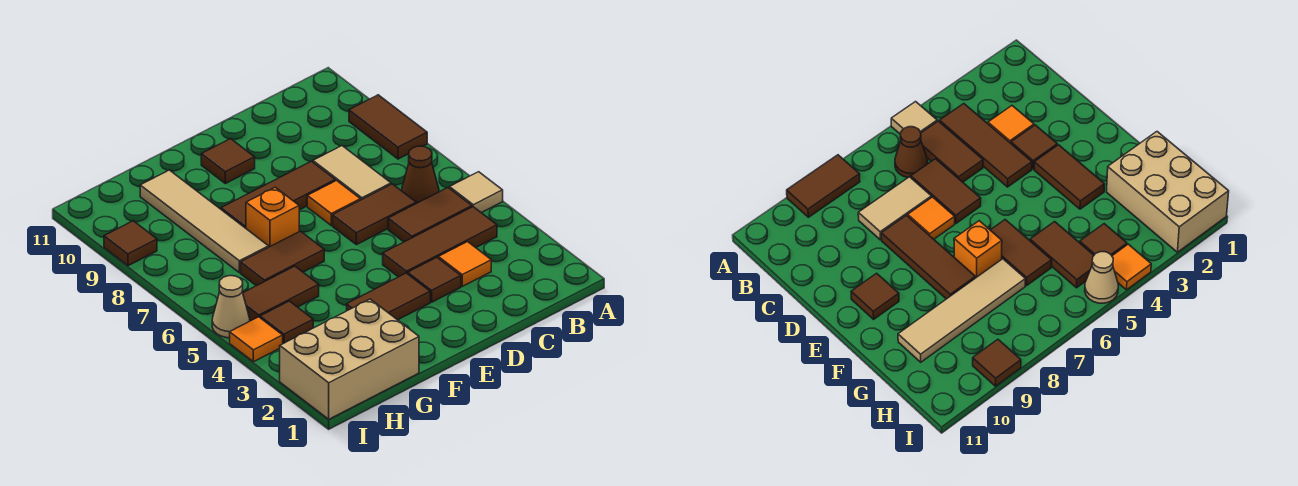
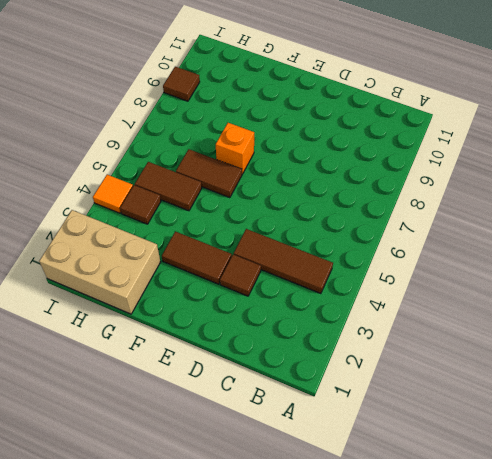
none -> tan tile A5 level 1
none -> brown tile A8:A9 level 1
none -> brown tile B5:C5 level 1

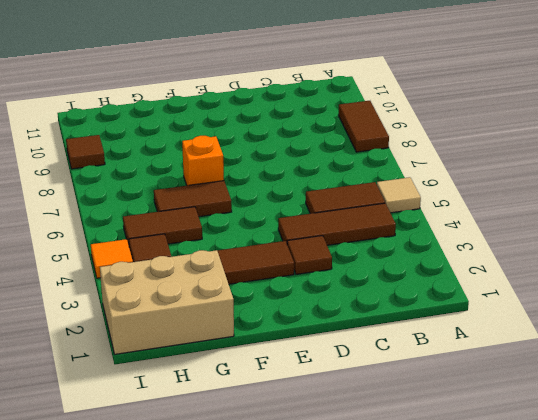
none -> brown cone B6 level 1
none -> orange tile C3 level 1
none -> brown tile C6:D6 level 1

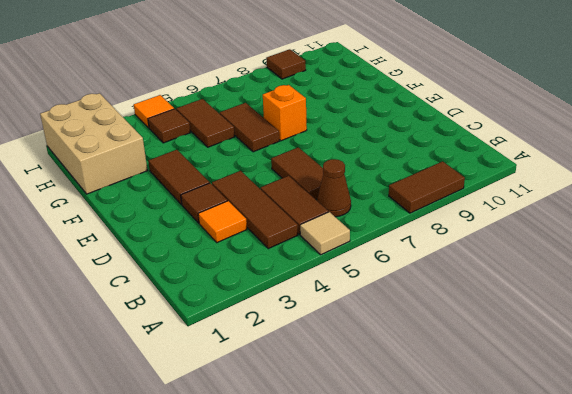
none -> tan tile C7:C8 level 1
none -> orange tile D7 level 1
none -> brown tile D8:F8 level 1

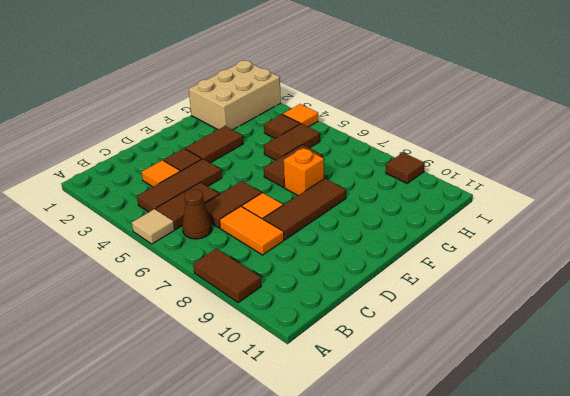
orange tile C7:C8 level 1 -> tan tile C7:C8 level 1
none -> brown tile E10 level 1
none -> tan tile G7:G10 level 1
none -> tan cone I5 level 1

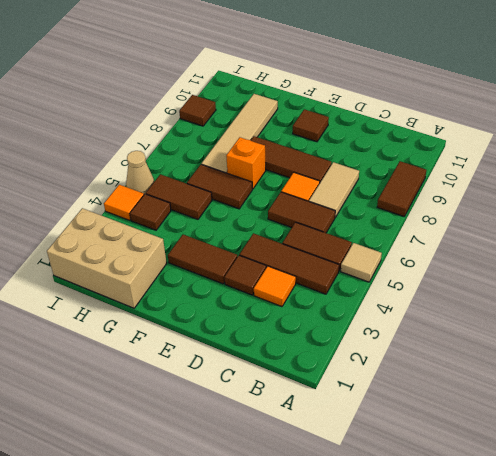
none -> brown cone B6 level 1

